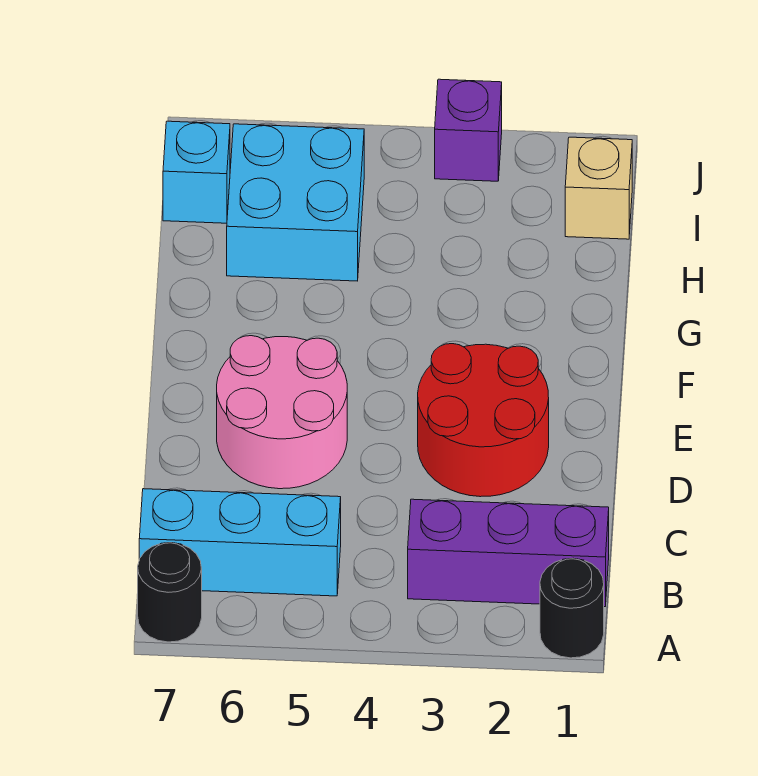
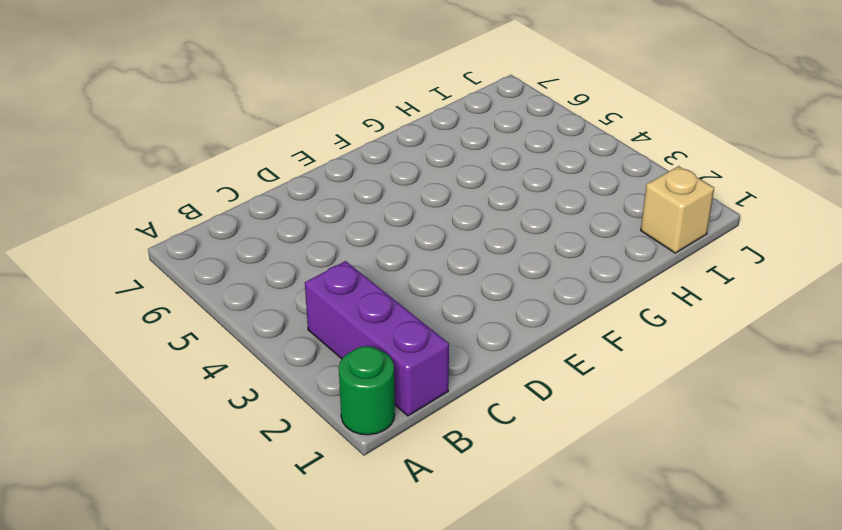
green round brick A1 level 1 -> black round brick A1 level 1
none -> black round brick A7 level 1
none -> cyan brick B5:B7 level 1

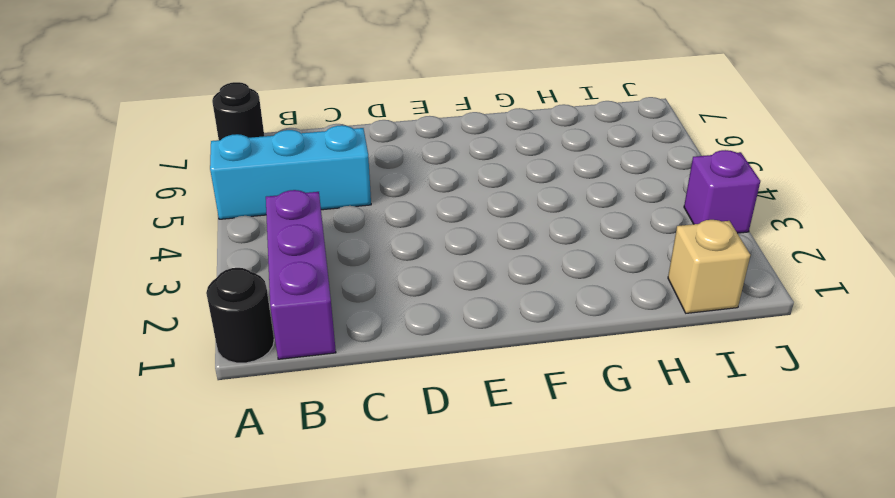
cyan brick A5:C5 level 1 -> cyan brick B5:B7 level 1
none -> red round brick D2:E3 level 1
none -> pink round brick D5:E6 level 1

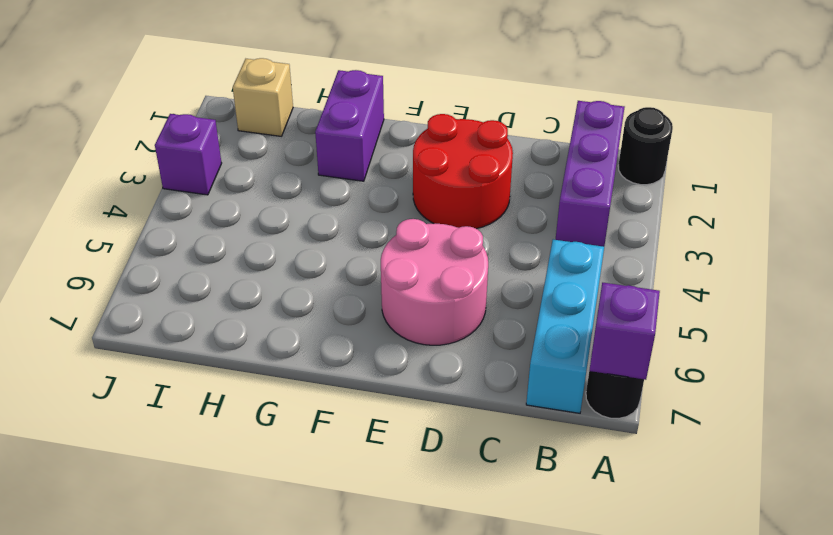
purple brick A7 level 2 -> none
purple brick G1:G2 level 1 -> none
none -> cyan brick H5:I6 level 1
none -> cyan brick I7 level 1

